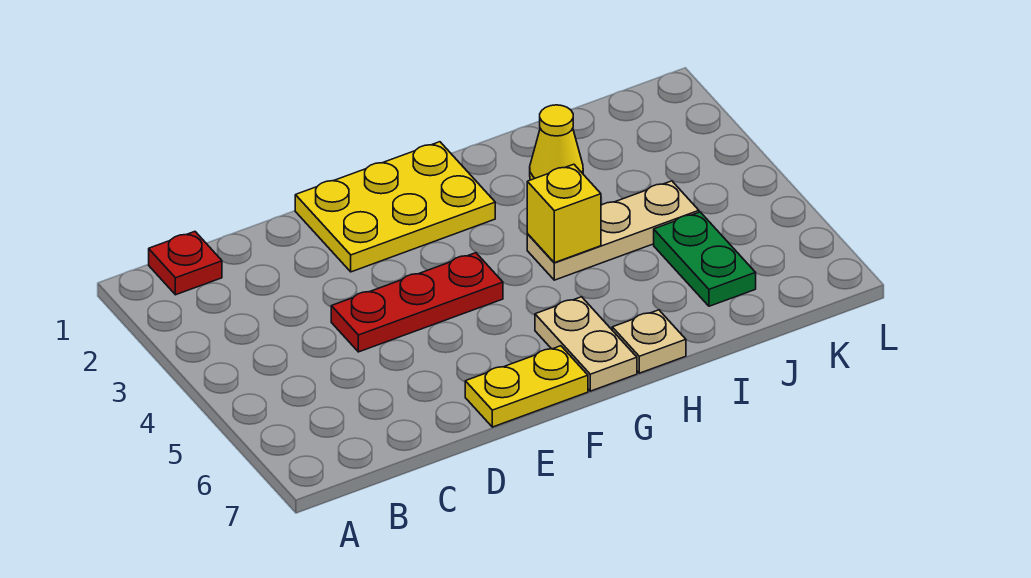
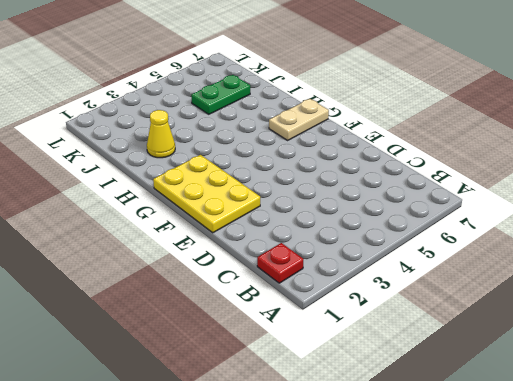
none -> red plate D4:F4 level 1
none -> yellow plate E7:F7 level 1

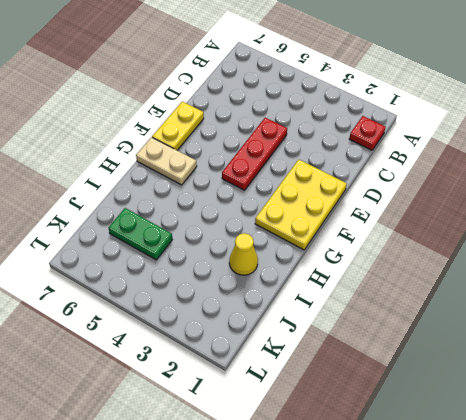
none -> tan plate H4:J4 level 1
none -> tan plate H7 level 1

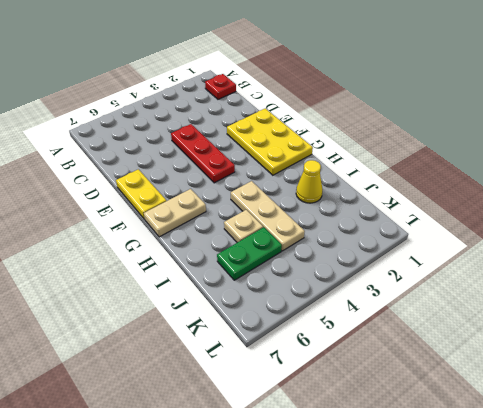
tan plate I5 level 1 -> tan plate H7 level 1
none -> yellow brick H4 level 2

